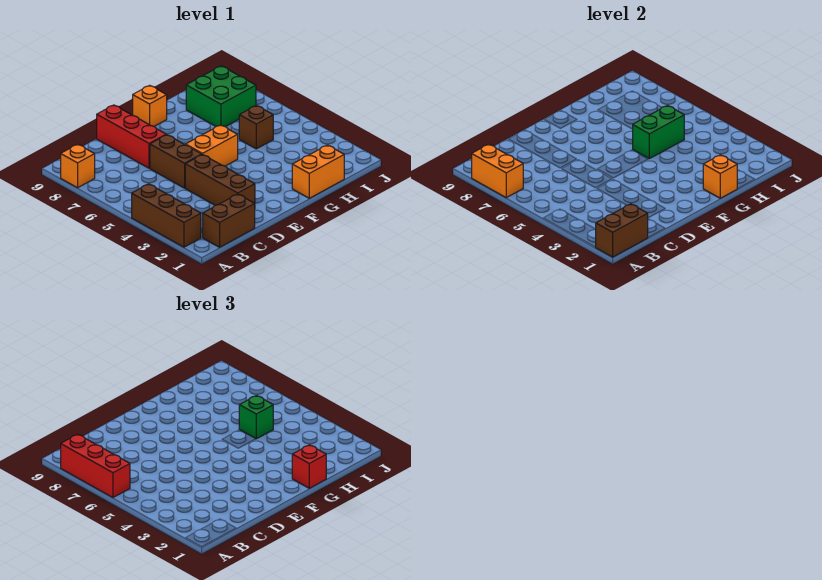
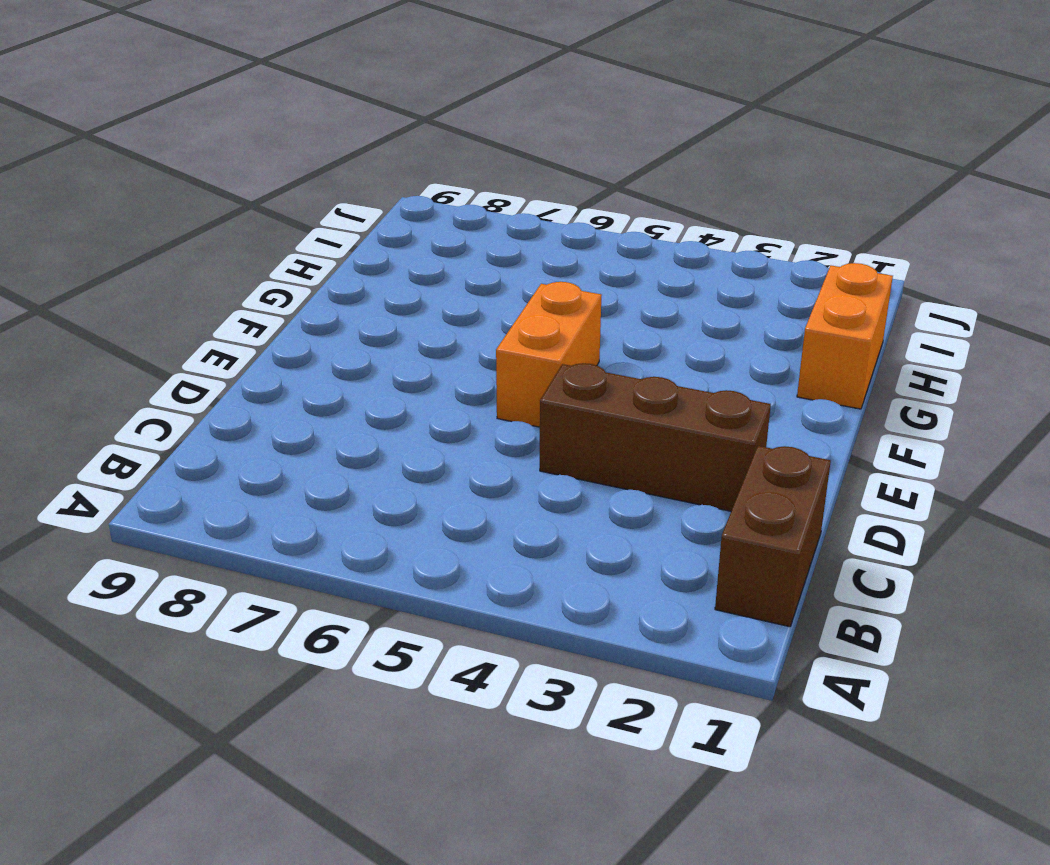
none -> brown brick A2:A4 level 1
none -> orange brick A8 level 1
none -> brown brick D5:D6 level 1

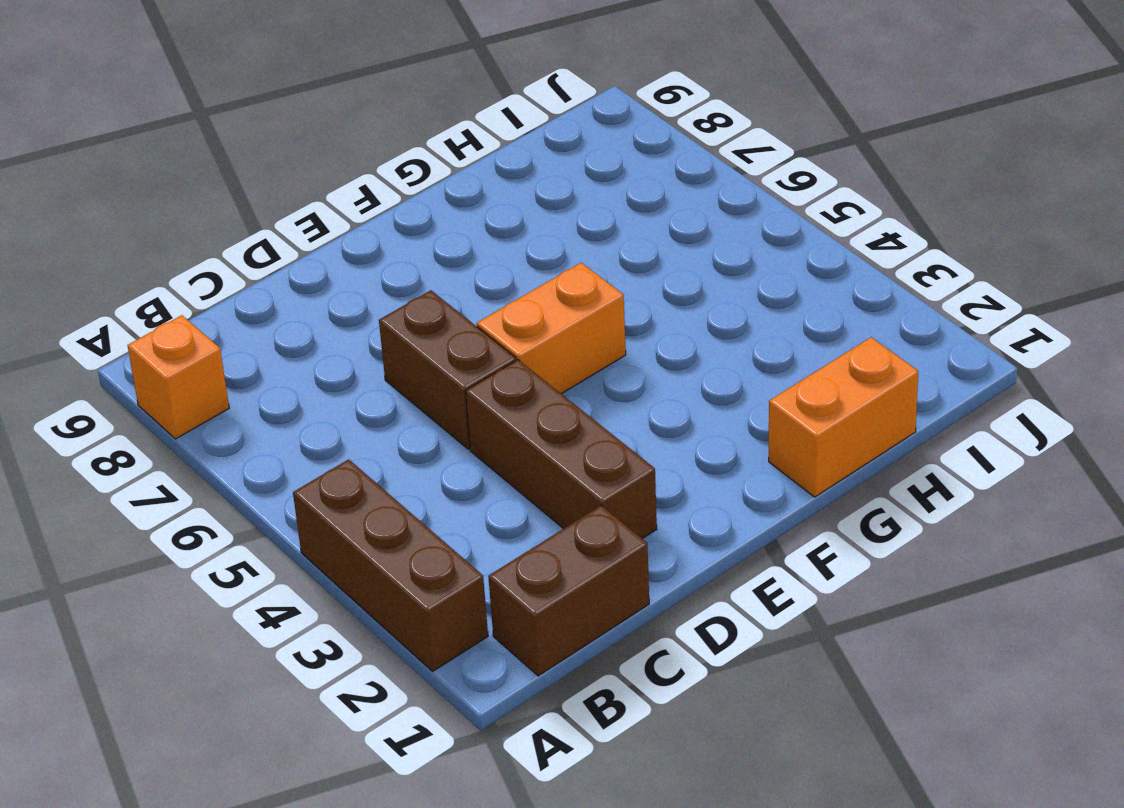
none -> red brick D7:D9 level 1
none -> orange brick F9 level 1
none -> brown brick H5 level 1

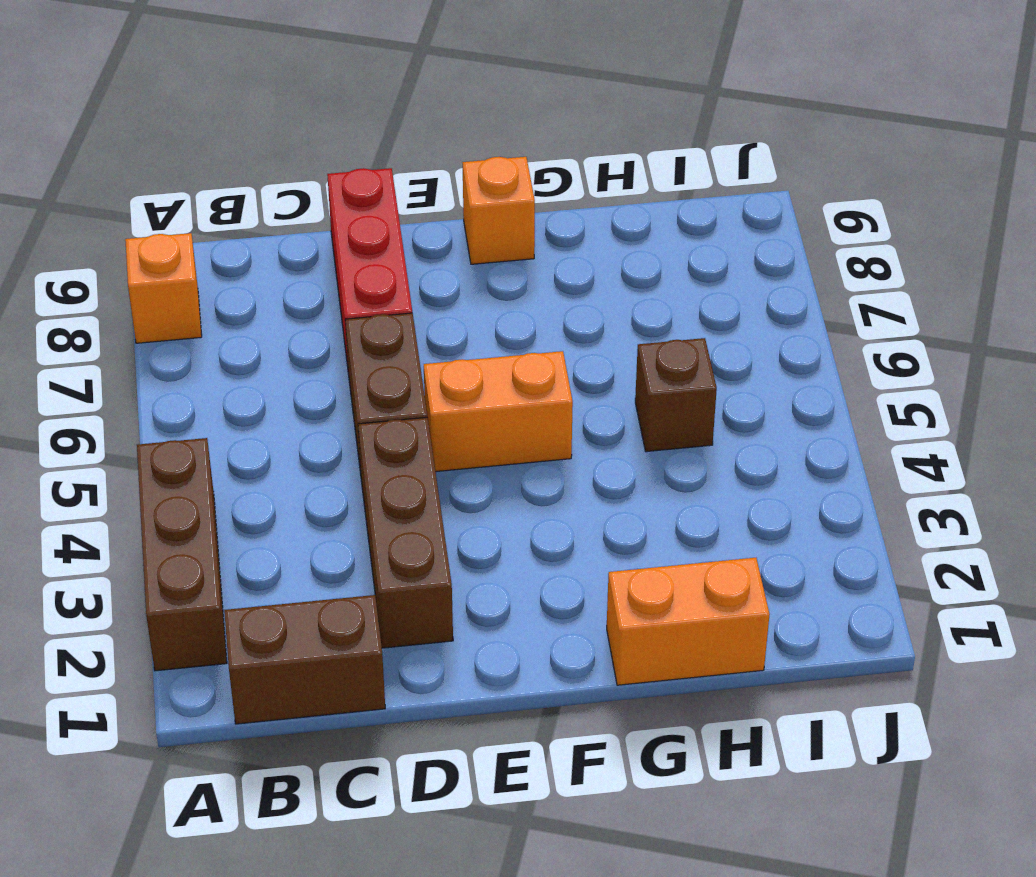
none -> green brick H7:I8 level 1
none -> brown brick A1:B1 level 2
none -> orange brick A7:A8 level 2

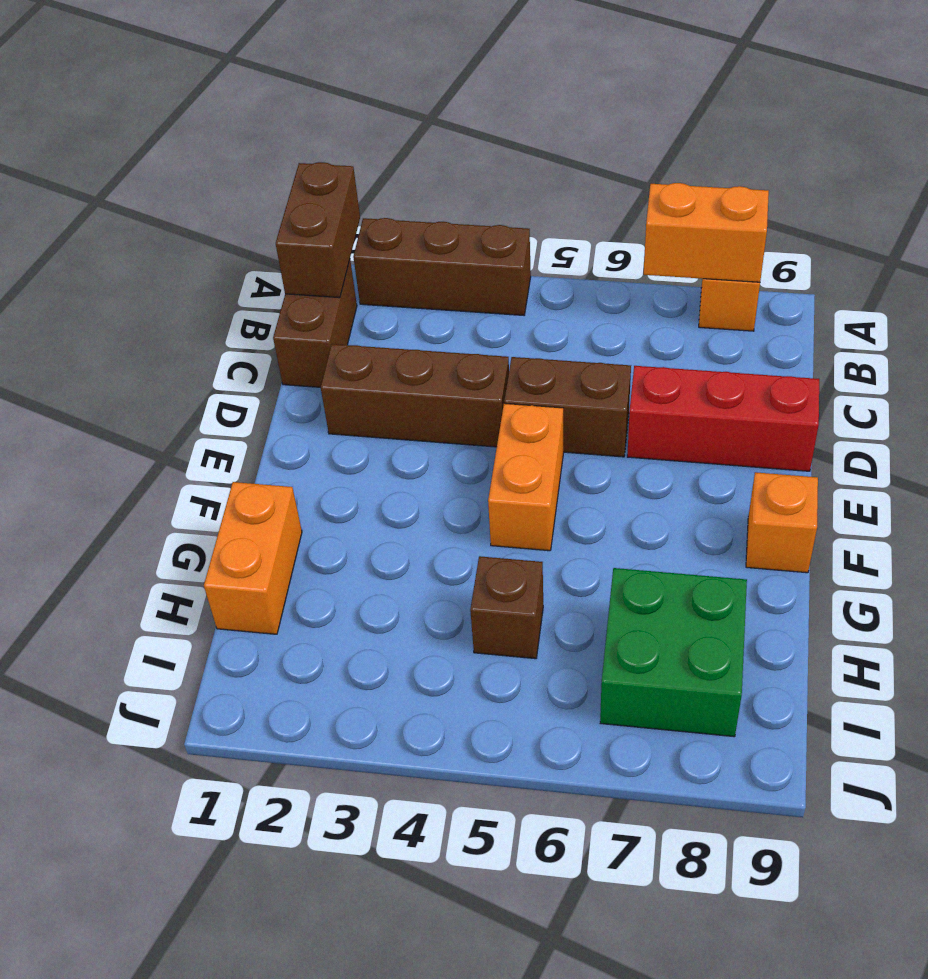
none -> orange brick G1 level 2
none -> green brick G5:H5 level 2
none -> red brick A6:A8 level 3

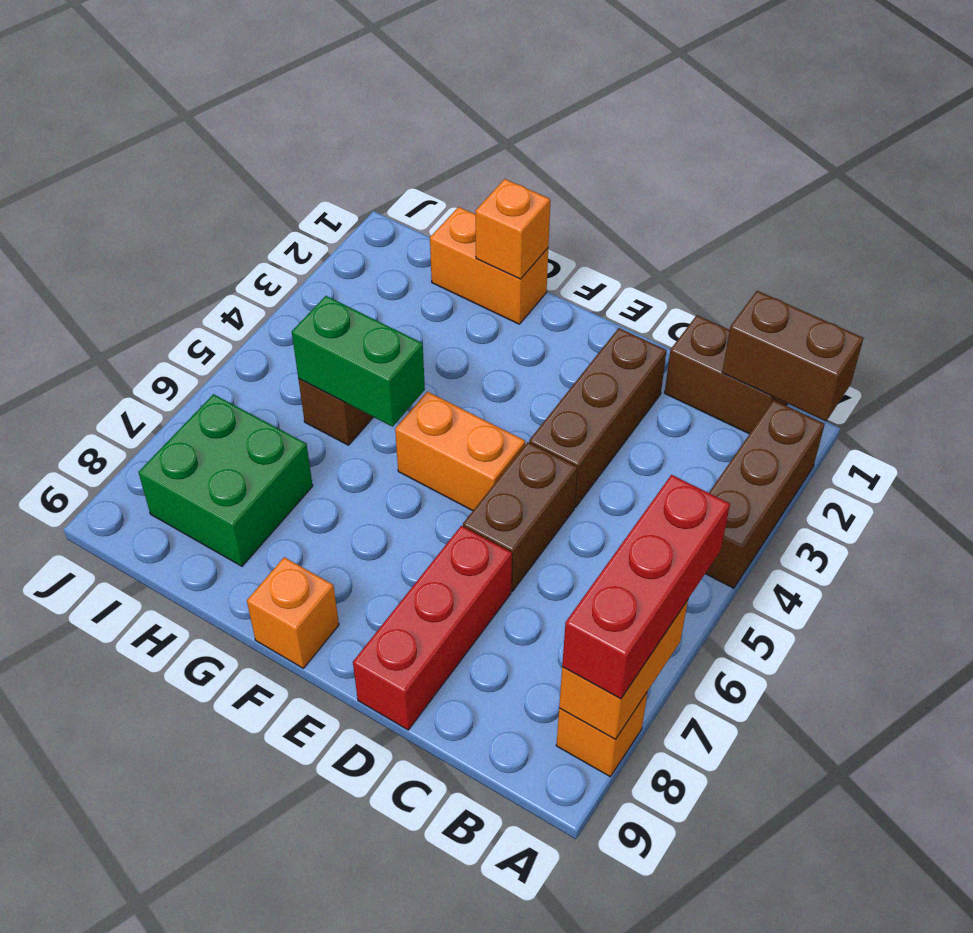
none -> red brick G1 level 3
none -> green brick H5 level 3

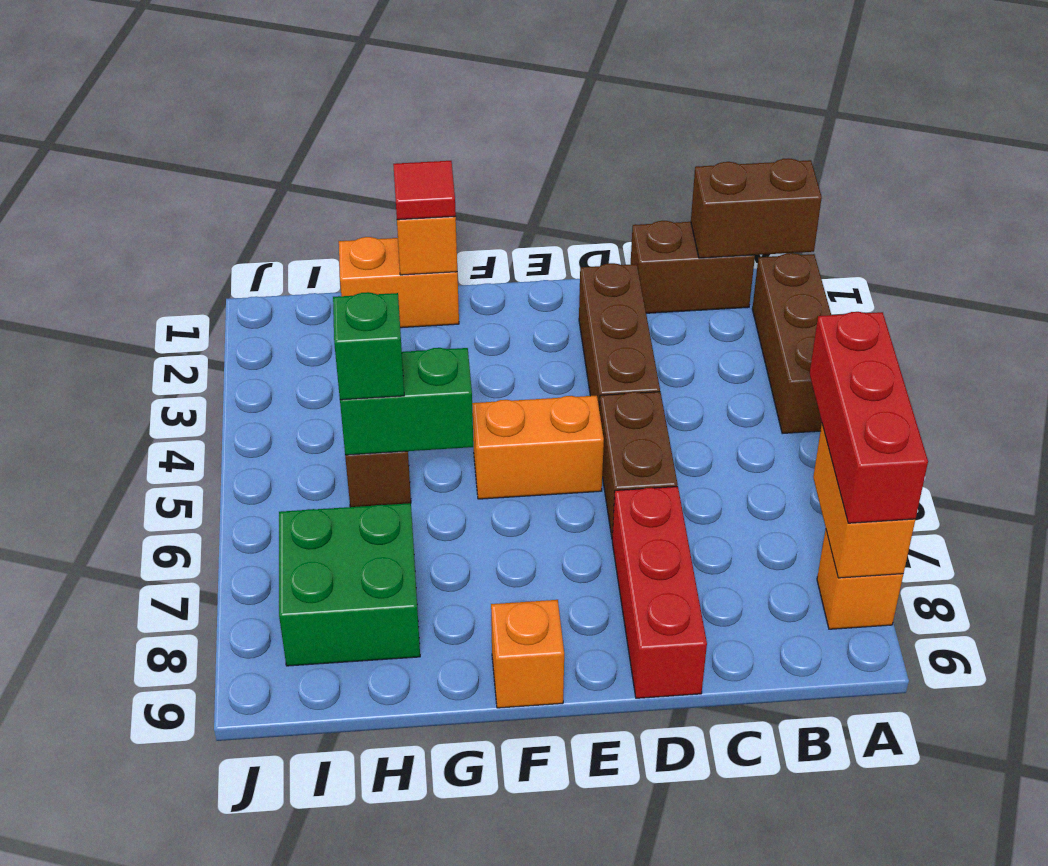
red tile G1 level 3 -> red brick G1 level 3

